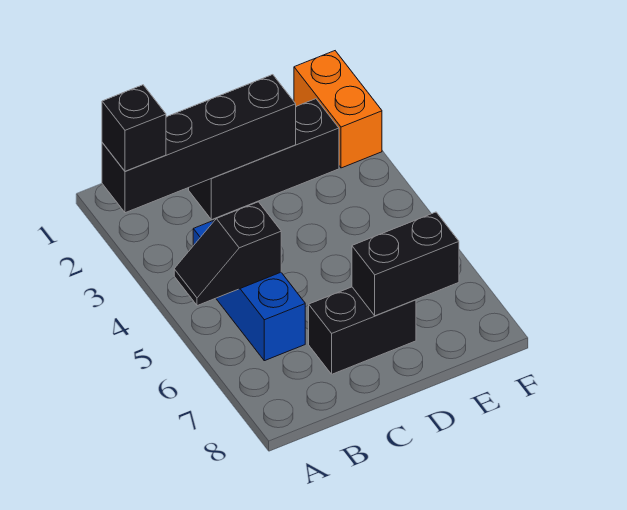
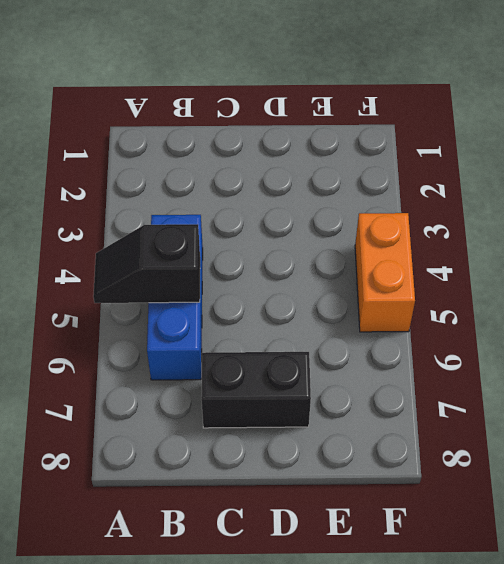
orange brick F4:F5 level 1 -> orange brick F1:F2 level 1
none -> black brick C2:E2 level 1
none -> black brick A2:D2 level 2

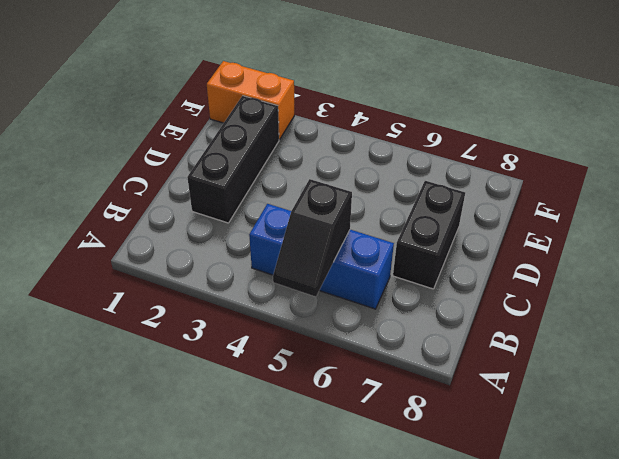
none -> black brick A2:D2 level 2
none -> black brick D7:E7 level 2

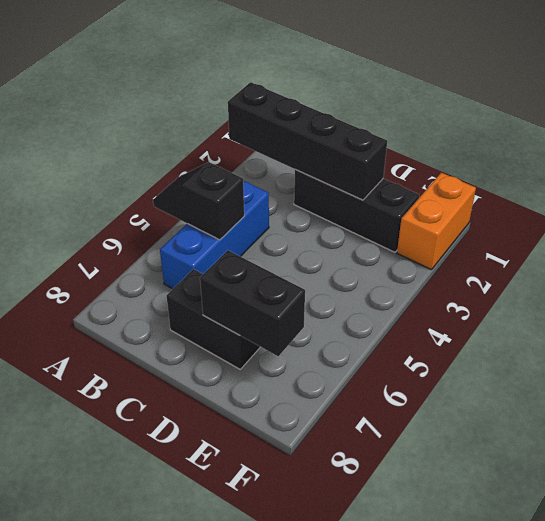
none -> black brick A2 level 3

